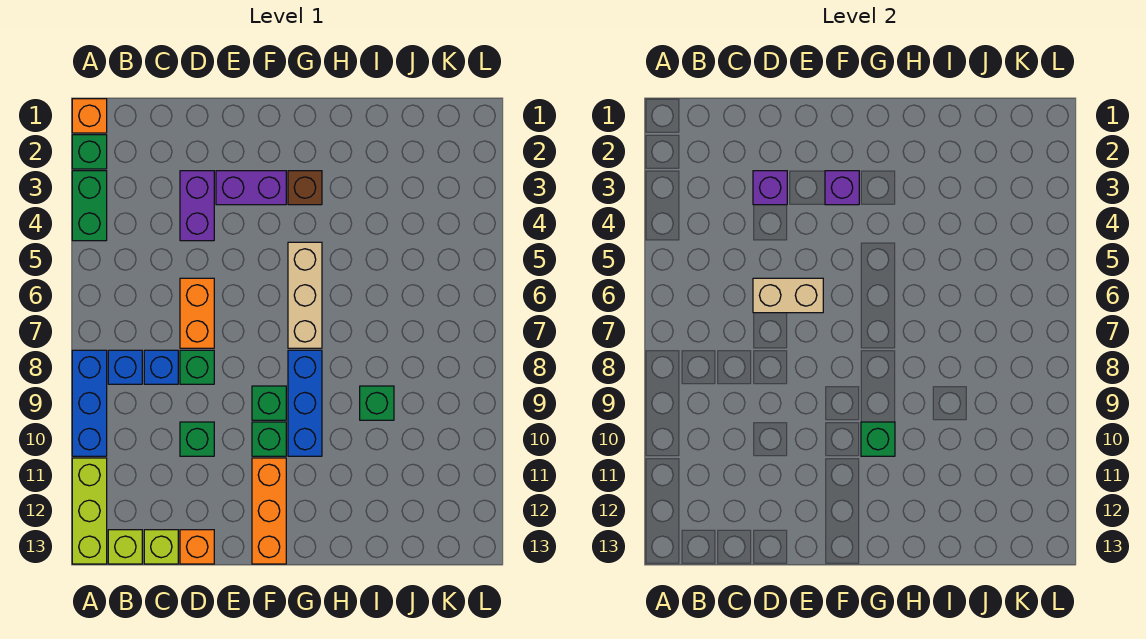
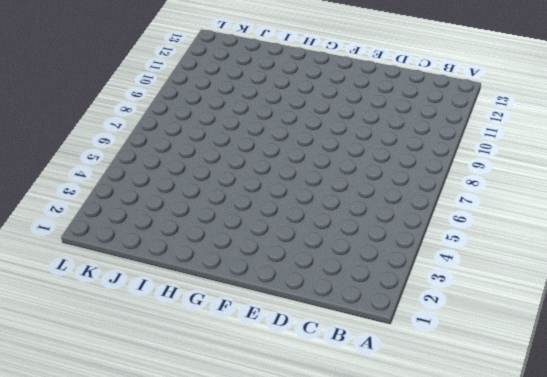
none -> orange brick A1 level 1
none -> green brick A2 level 1
none -> green brick A3:A4 level 1

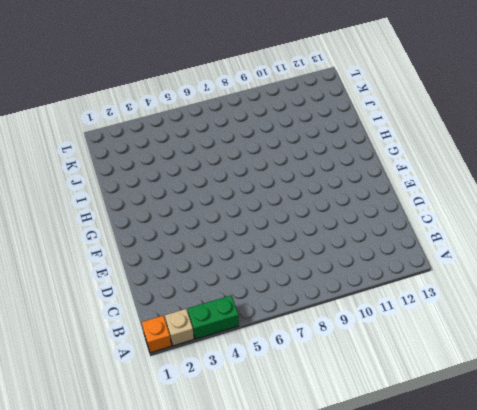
tan brick A2 level 1 -> green brick A2 level 1
none -> blue brick A8:A10 level 1
none -> lime brick A11:A13 level 1
none -> blue brick B8 level 1

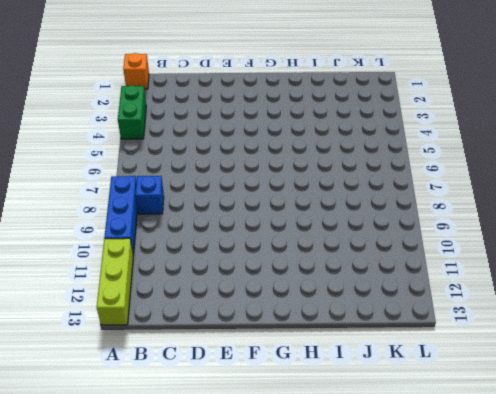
none -> green brick A2 level 1
none -> lime brick B13 level 1
none -> blue brick C8 level 1

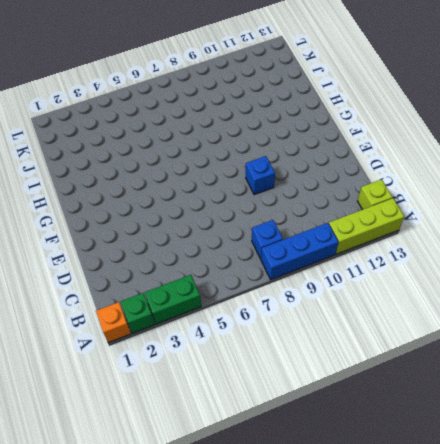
blue brick E9 level 1 -> blue brick C8 level 1
none -> lime brick C13 level 1
none -> purple brick D3:D4 level 1
none -> orange brick D6:D7 level 1

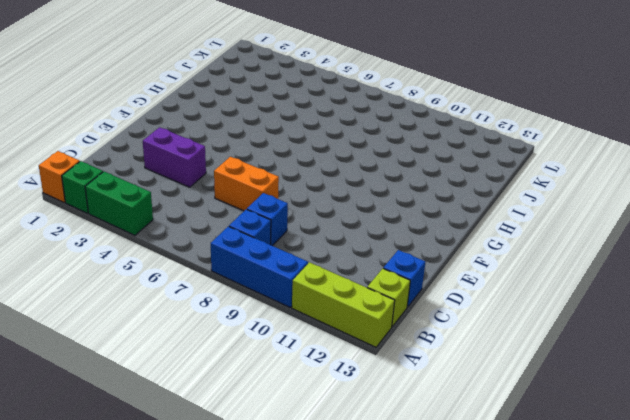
blue brick C13 level 1 -> lime brick C13 level 1
none -> green brick D8 level 1
none -> green brick D10 level 1
none -> orange brick D13 level 1

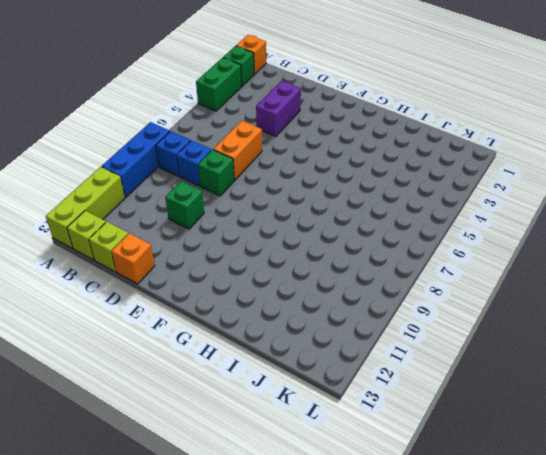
none -> purple brick E3:F3 level 1
none -> green brick F9 level 1
none -> green brick F10 level 1

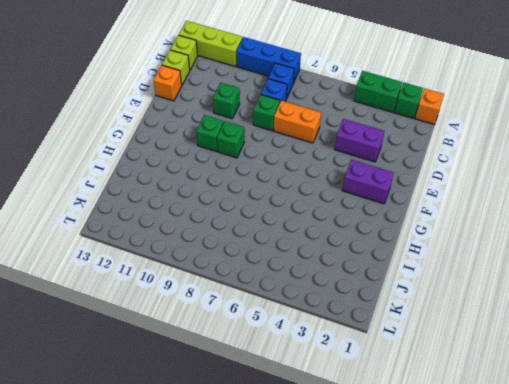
purple brick F2:F3 level 1 -> purple brick E3:F3 level 1
none -> orange brick F11:F13 level 1
none -> brown brick G3 level 1
none -> tan brick G5:G7 level 1

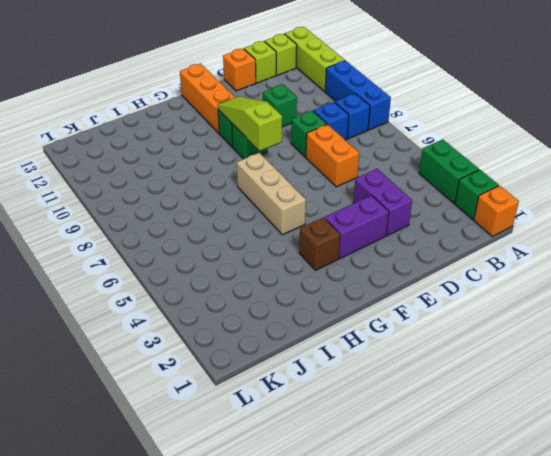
lime slope F8:F10 level 2 top 8 -> none
none -> blue brick G8:G10 level 1
none -> green brick I9 level 1
none -> purple brick D3 level 2

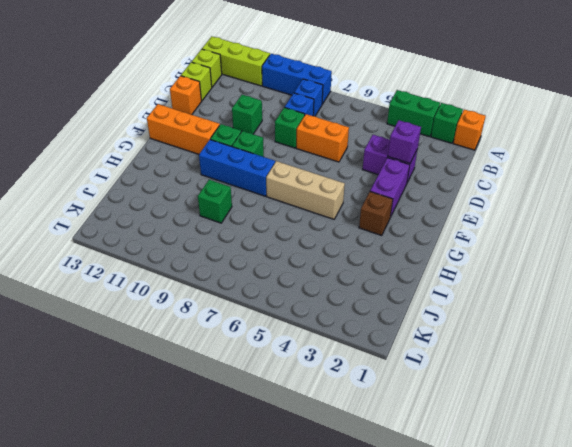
none -> tan brick D6:E6 level 2
none -> purple brick F3 level 2
none -> green brick G10 level 2

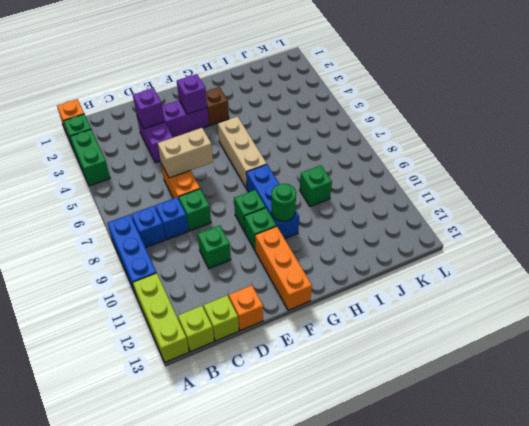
green round brick G10 level 2 -> green brick G10 level 2

